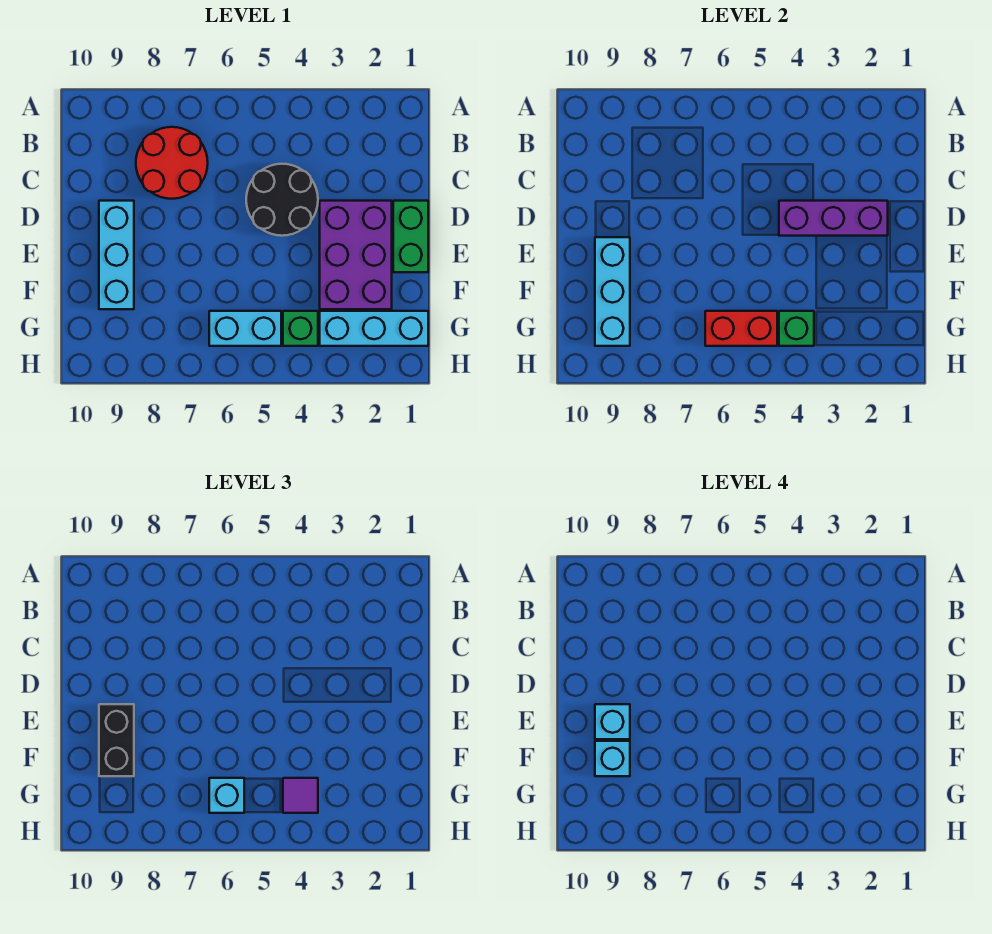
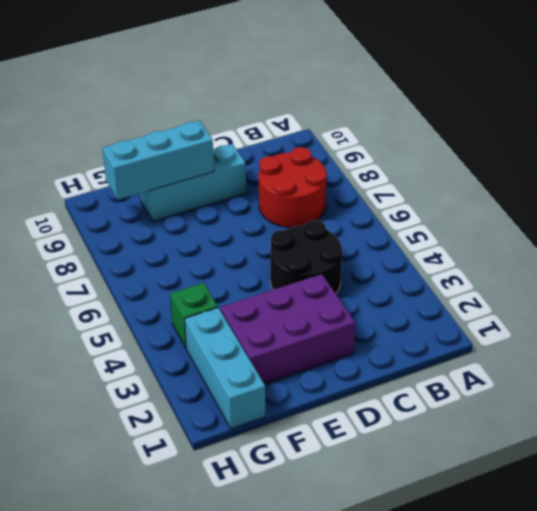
none -> green brick D1:E1 level 1
none -> cyan brick G5:G6 level 1
none -> purple brick D2:D4 level 2

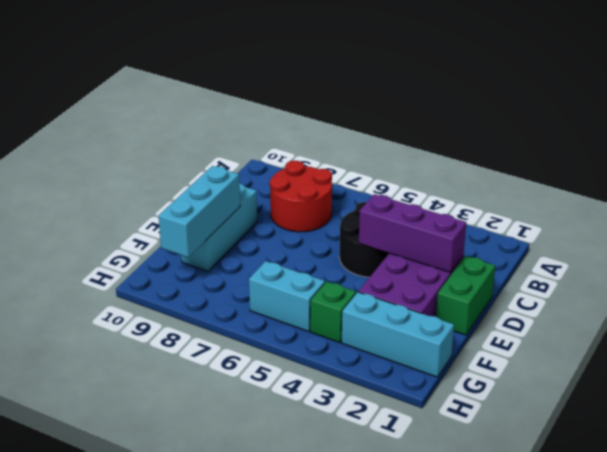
none -> green brick G4 level 2
none -> red brick G5:G6 level 2
none -> black brick E9:F9 level 3

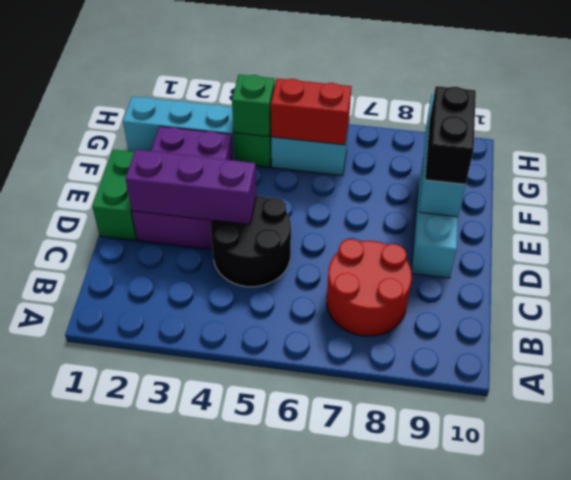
none -> purple tile G4 level 3
none -> cyan brick G6 level 3
none -> cyan brick E9 level 4

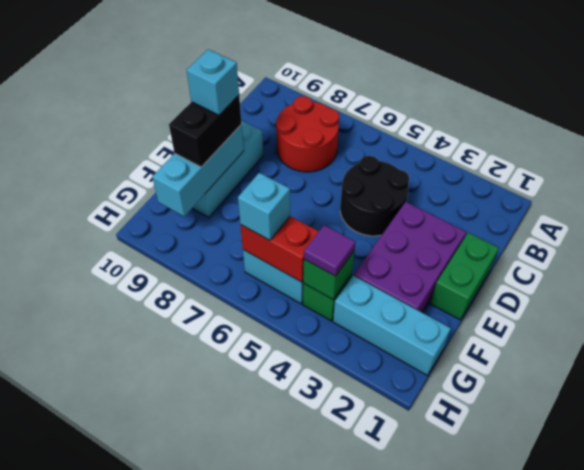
none -> purple brick D2:D4 level 2
none -> cyan brick F9 level 4

